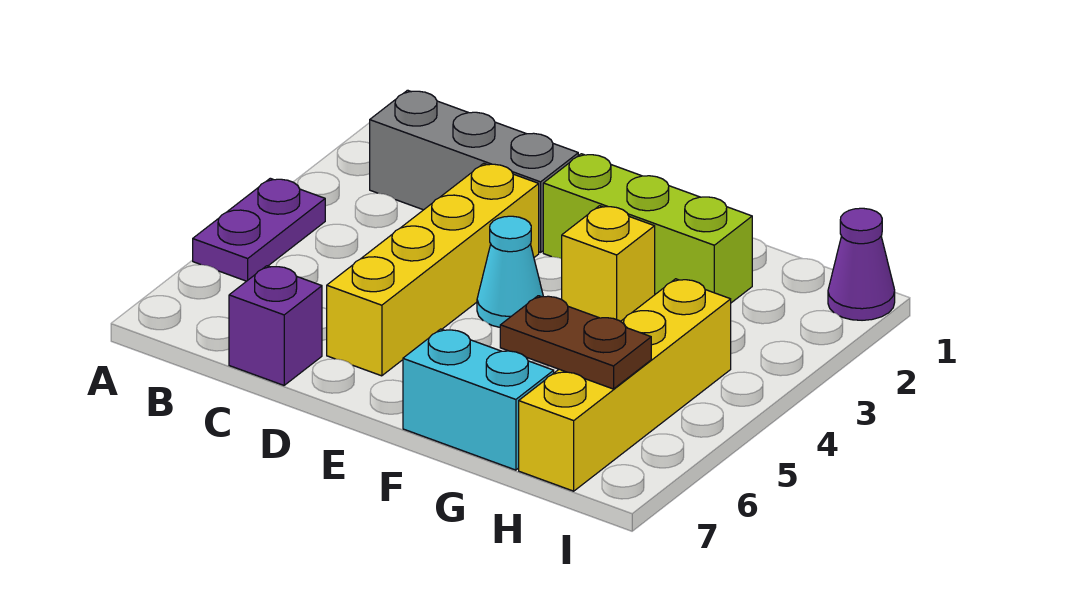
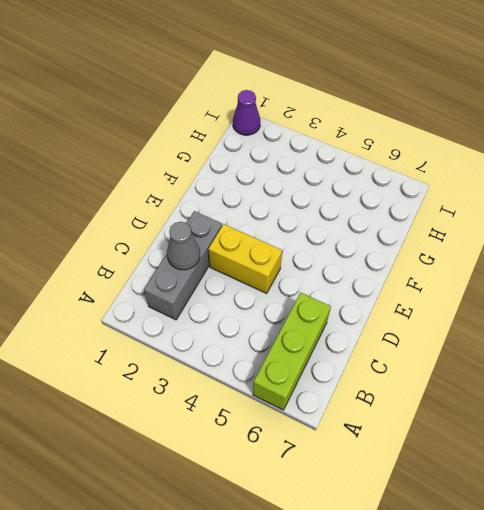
lime brick A6:C6 level 1 -> lime brick E2:G2 level 1
grey cone C2 level 2 -> none
yellow brick D3:D4 level 1 -> yellow brick D3:D6 level 1
none -> purple plate A4:A5 level 1
none -> purple brick C7 level 1

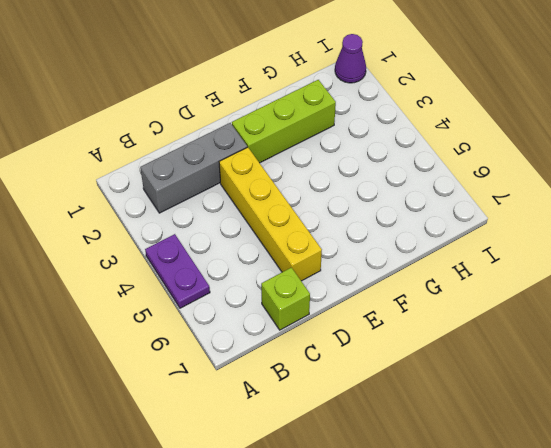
lime brick C7 level 1 -> purple brick C7 level 1
none -> cyan cone E4 level 1
none -> yellow brick F3 level 1

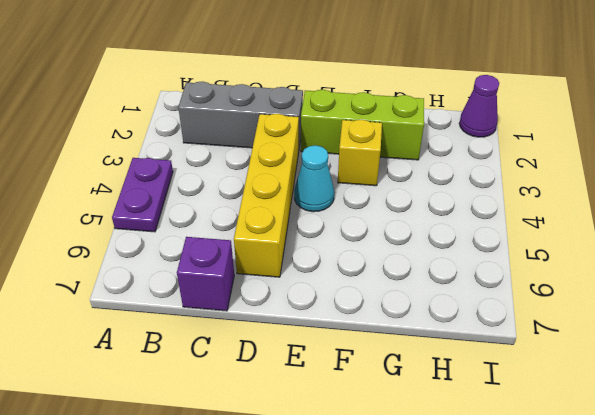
none -> cyan brick F7:G7 level 1
none -> yellow brick H4:H7 level 1

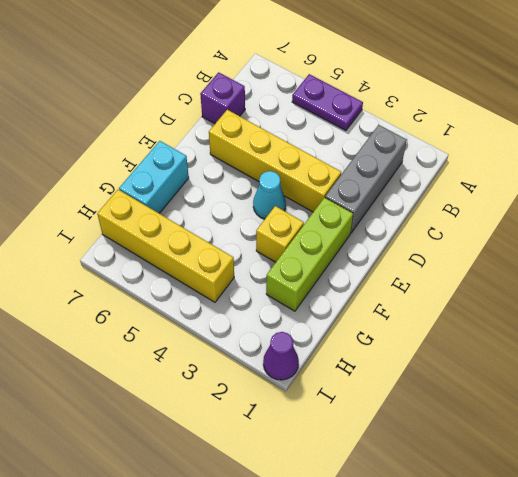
none -> brown plate G6:H6 level 2

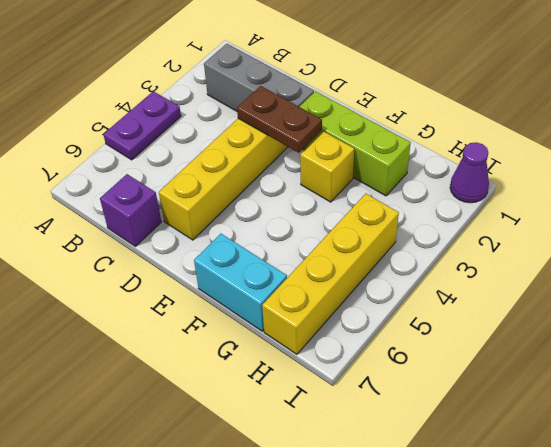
brown plate D3:E3 level 2 -> brown plate G6:H6 level 2
none -> cyan cone E4 level 1

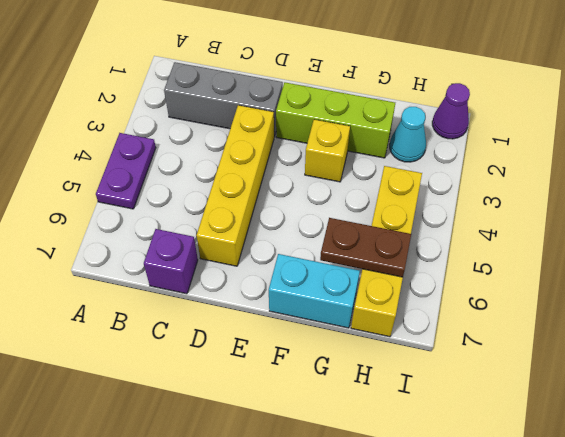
cyan cone H2 level 1 -> cyan cone E4 level 1

